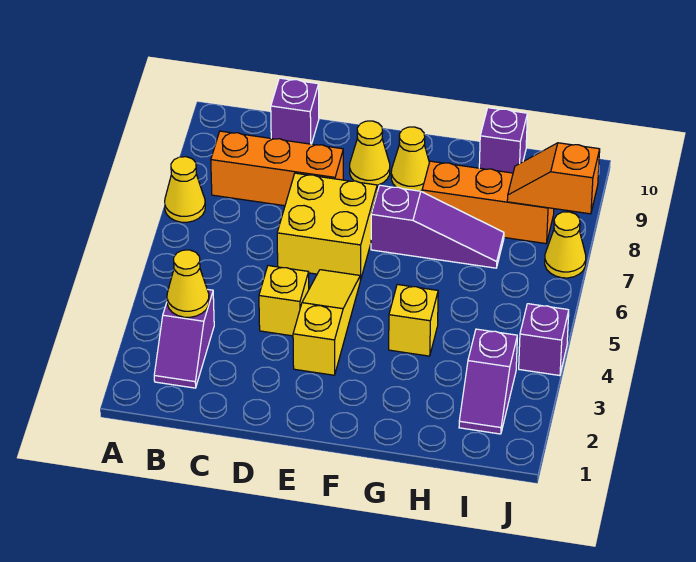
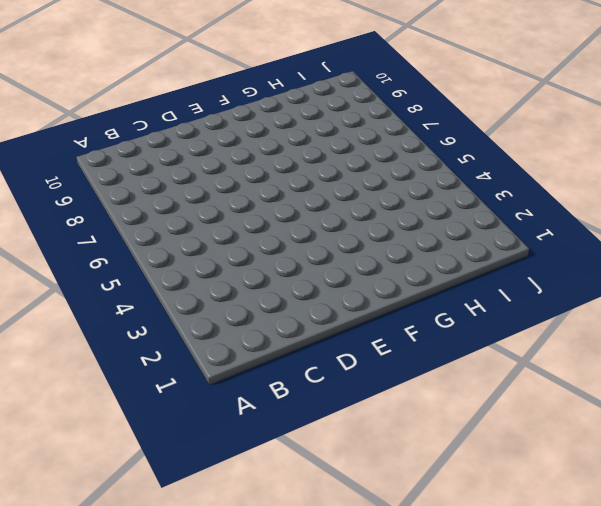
none -> yellow cone A7 level 1
none -> purple slope B2:B3 level 1 top 3
none -> orange brick B8:D8 level 1

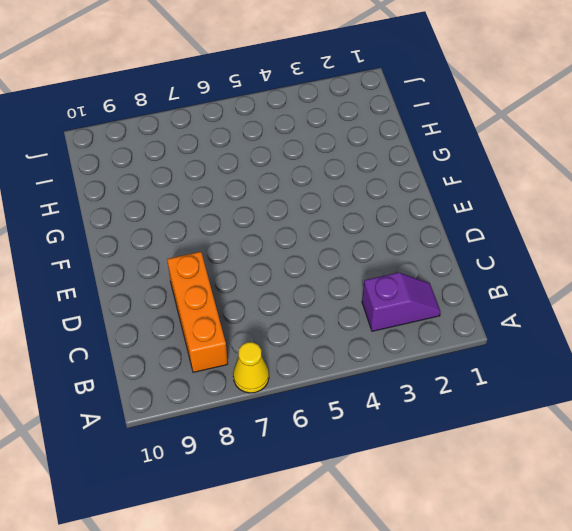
none -> purple brick C10 level 1
none -> yellow brick D4 level 1
none -> yellow brick D6:E7 level 1

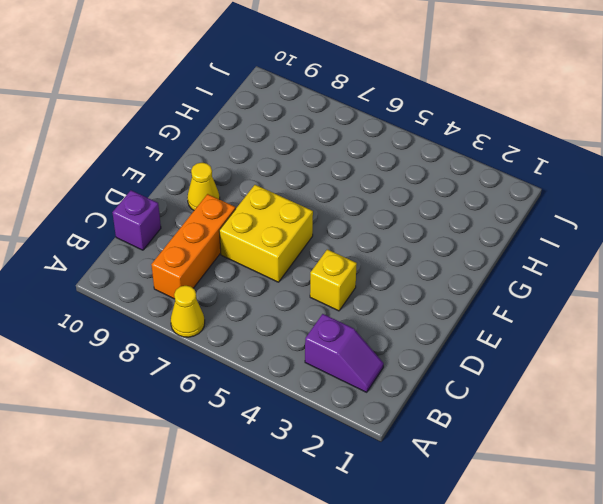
none -> yellow slope E3:E5 level 1 top 3
none -> purple slope F7:H7 level 1 top F
none -> yellow cone F9 level 1

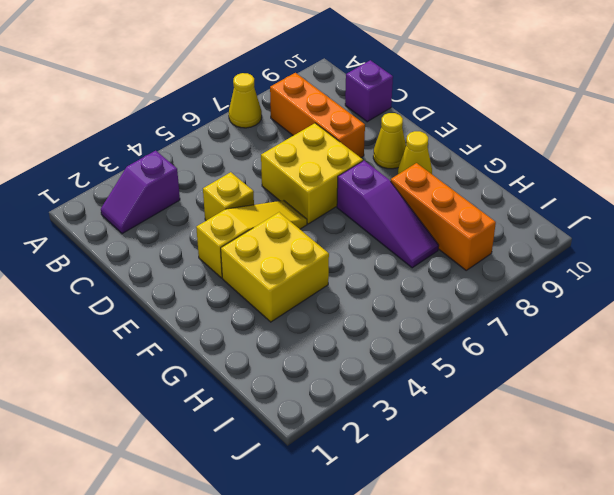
yellow brick F3:G4 level 1 -> yellow brick G4 level 1
none -> purple brick H10 level 1
none -> purple slope I2:I3 level 1 top 3
none -> purple brick J4 level 1

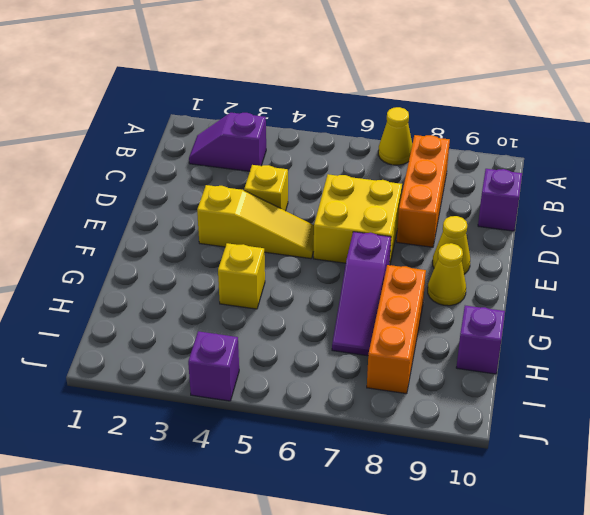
none -> purple slope I2:I3 level 1 top 3
none -> yellow cone J7 level 1
none -> yellow cone B3 level 2

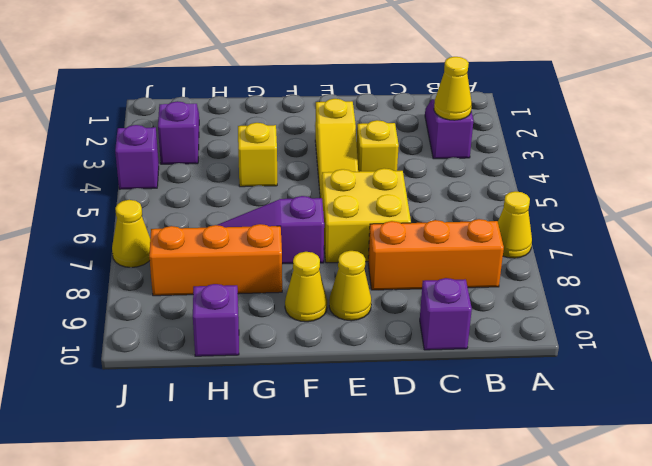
none -> orange slope I8:J8 level 2 top J

